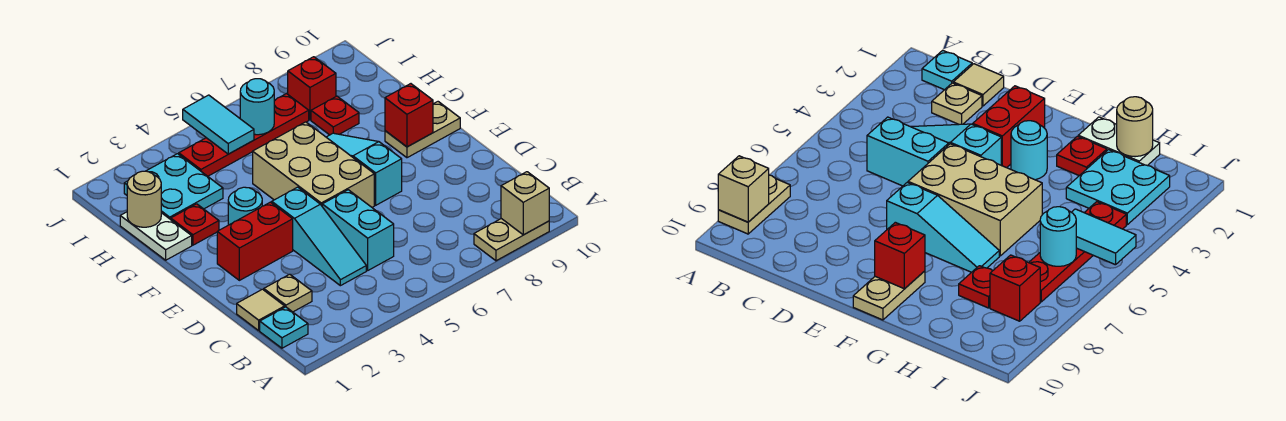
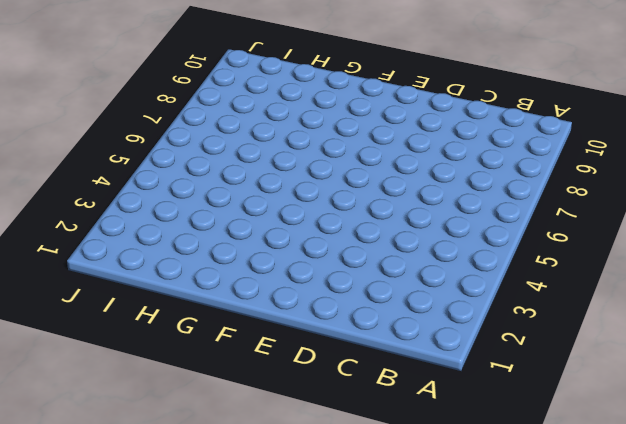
none -> tan plate A8:A9 level 1
none -> cyan plate B1 level 1
none -> tan tile C1 level 1

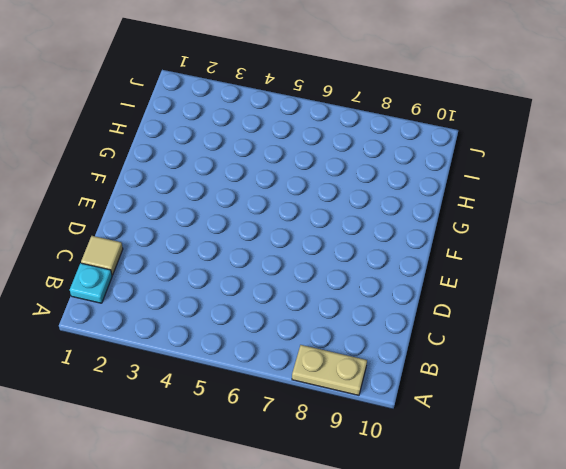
none -> tan plate C2 level 1
none -> cyan slope C4:E4 level 1 top E
none -> cyan brick C5:D5 level 1

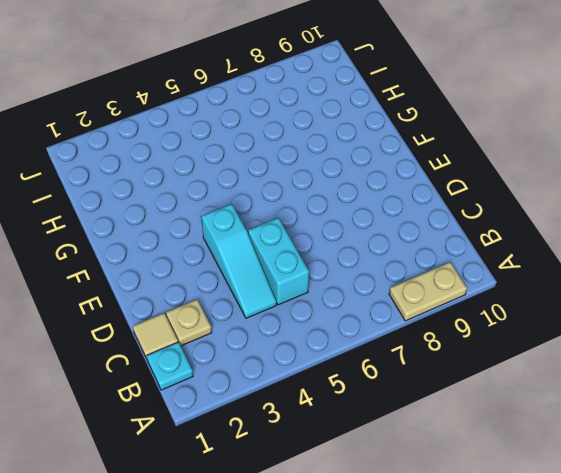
none -> red brick E2:E3 level 1
none -> tan brick E5:G6 level 1
none -> cyan slope E7:G7 level 1 top E

